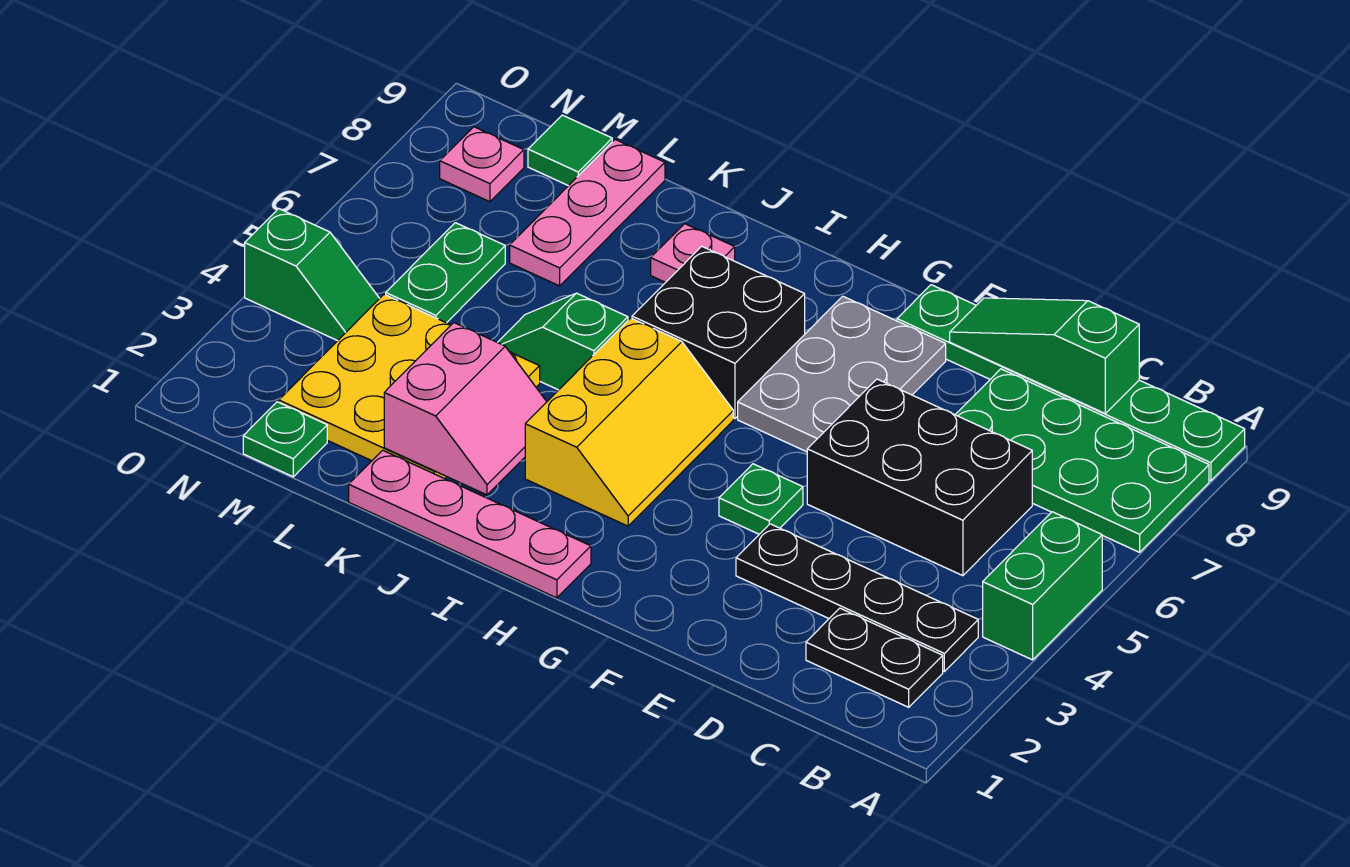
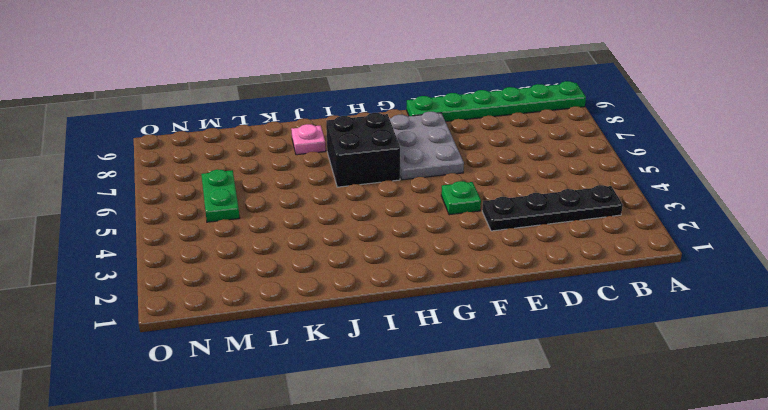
none -> green brick A4:A5 level 1
none -> green plate A7:D8 level 1
none -> black plate B2:C2 level 1

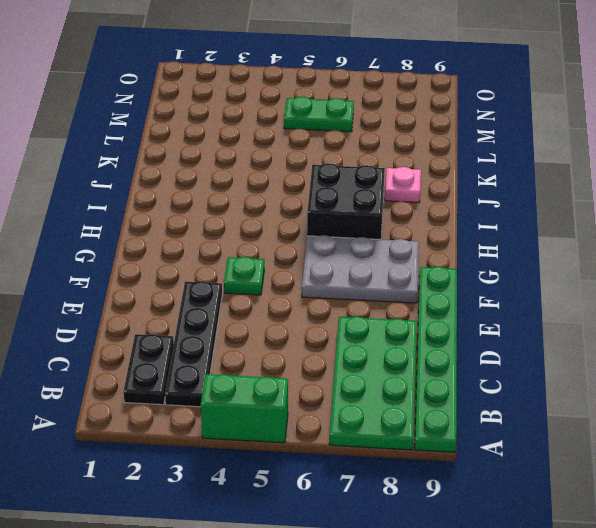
none -> black brick C5:E6 level 1
none -> pink plate H1:K1 level 1
none -> yellow slope H3:I5 level 1 top I

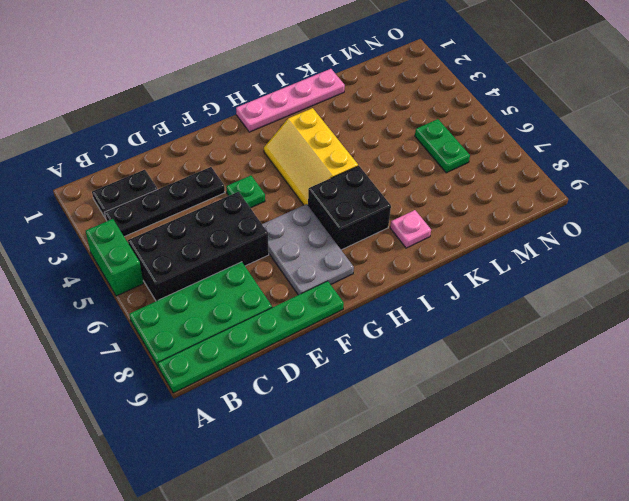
black brick B5:E6 level 1 -> black brick C5:E6 level 1
none -> green slope J5:K5 level 1 top J
none -> yellow plate K2:M4 level 1
none -> pink plate L7:L9 level 1

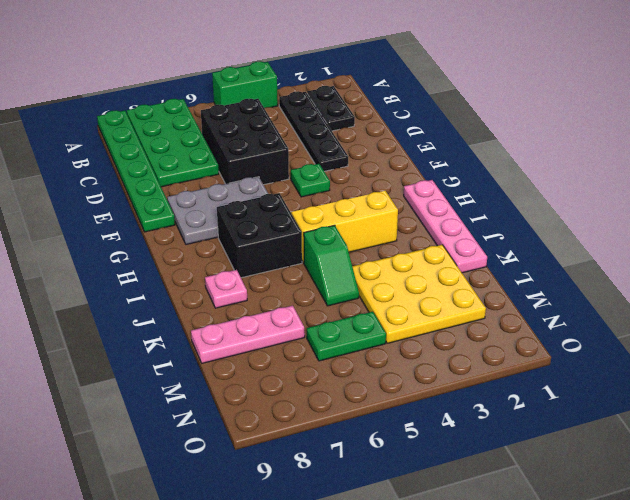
none -> green plate M1 level 1
none -> green tile M9 level 1
none -> green slope N4:O4 level 1 top O

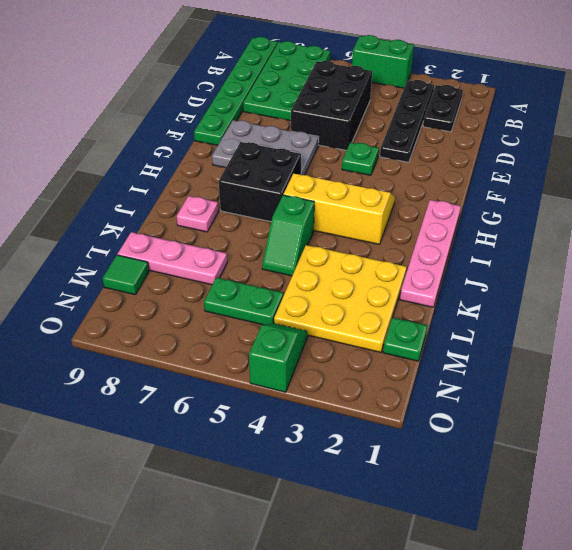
none -> pink plate N8 level 1
none -> green slope C9:E9 level 2 top C
none -> pink slope J2:K3 level 2 top K

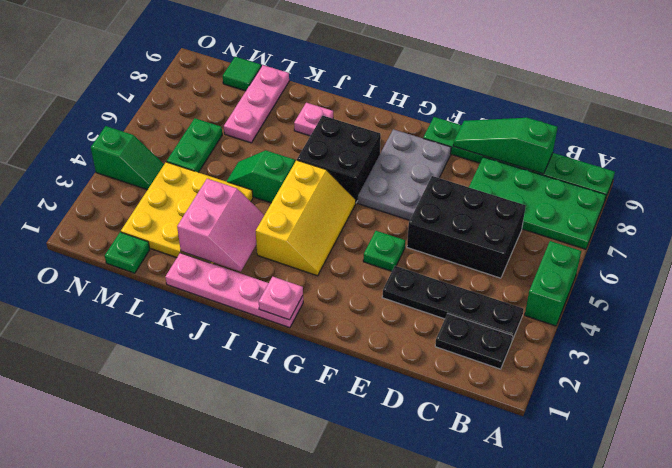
pink plate H1 level 2 -> pink plate N8 level 1

